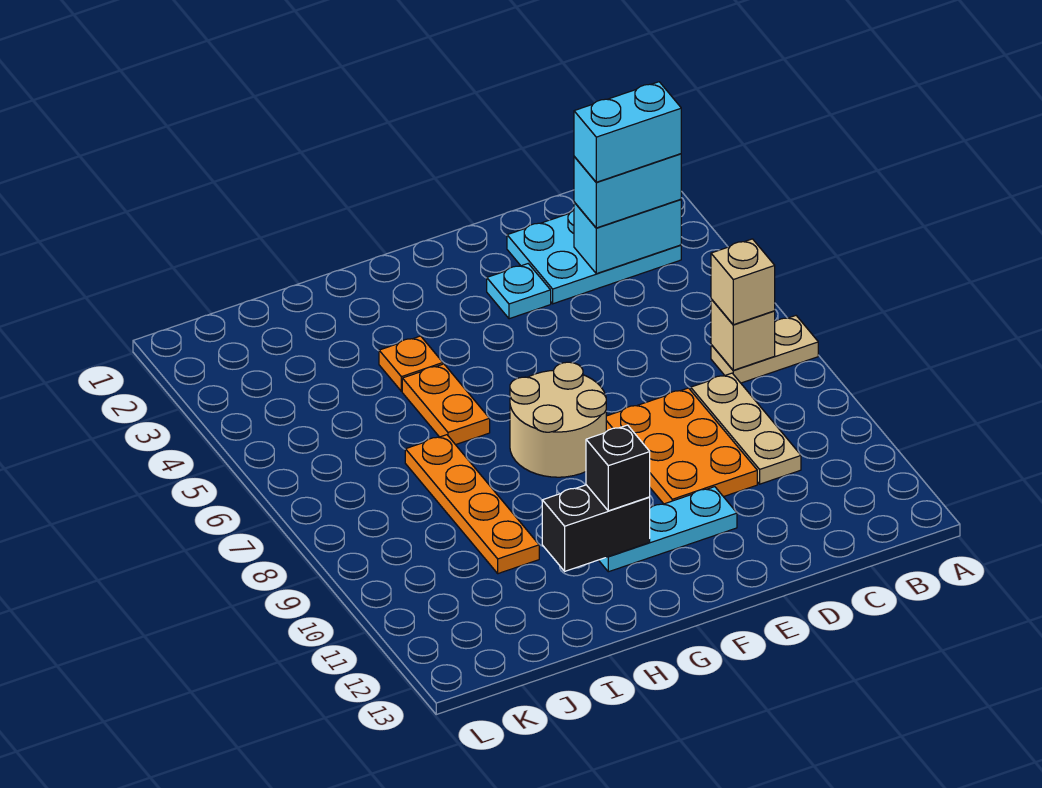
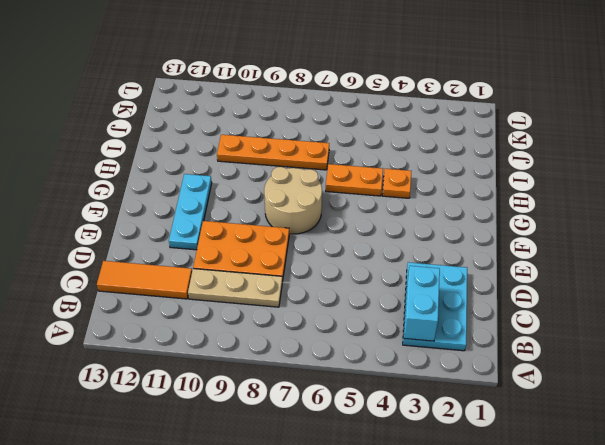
orange tile C11:C13 level 1 -> none
none -> tan plate A7:B7 level 1
none -> cyan plate E3 level 1
none -> tan brick B7 level 2

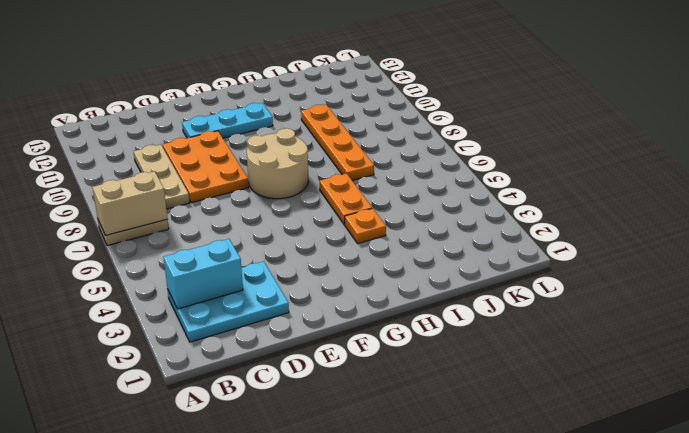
tan brick A7:B7 level 2 -> tan brick B7 level 2
none -> cyan plate E3 level 1
none -> black brick G11:H11 level 2
none -> cyan brick B3:C3 level 3

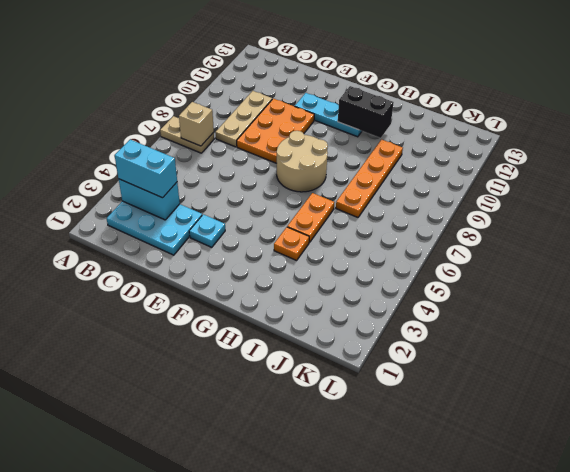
none -> tan brick B7 level 3
none -> black brick G11 level 3
none -> cyan brick B3:C3 level 4

